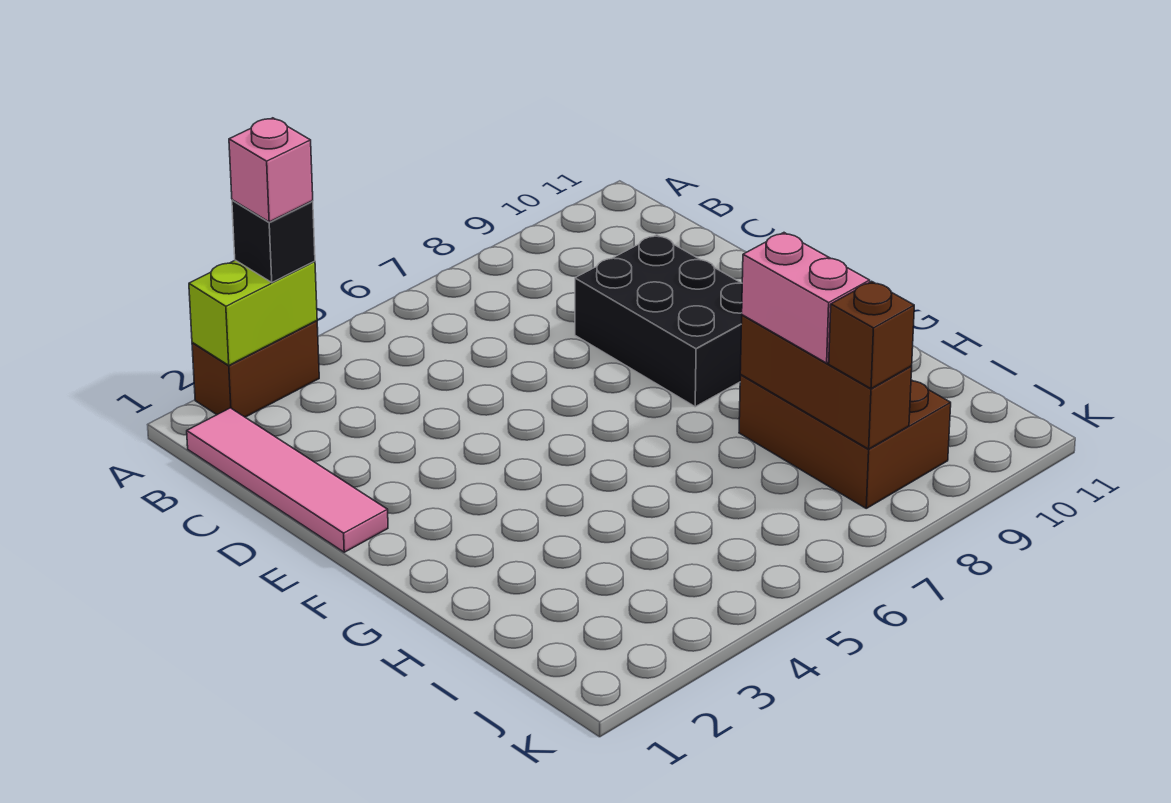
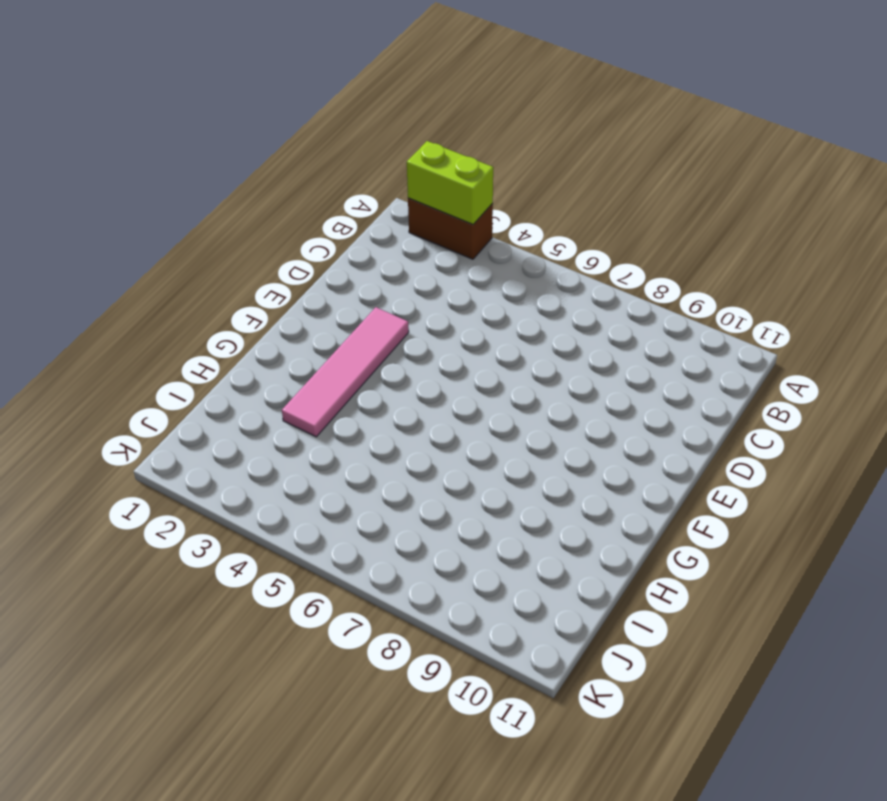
pink tile E3:H3 level 1 -> pink tile B1:E1 level 1
none -> black brick D8:F9 level 1
none -> brown brick H8:J9 level 1

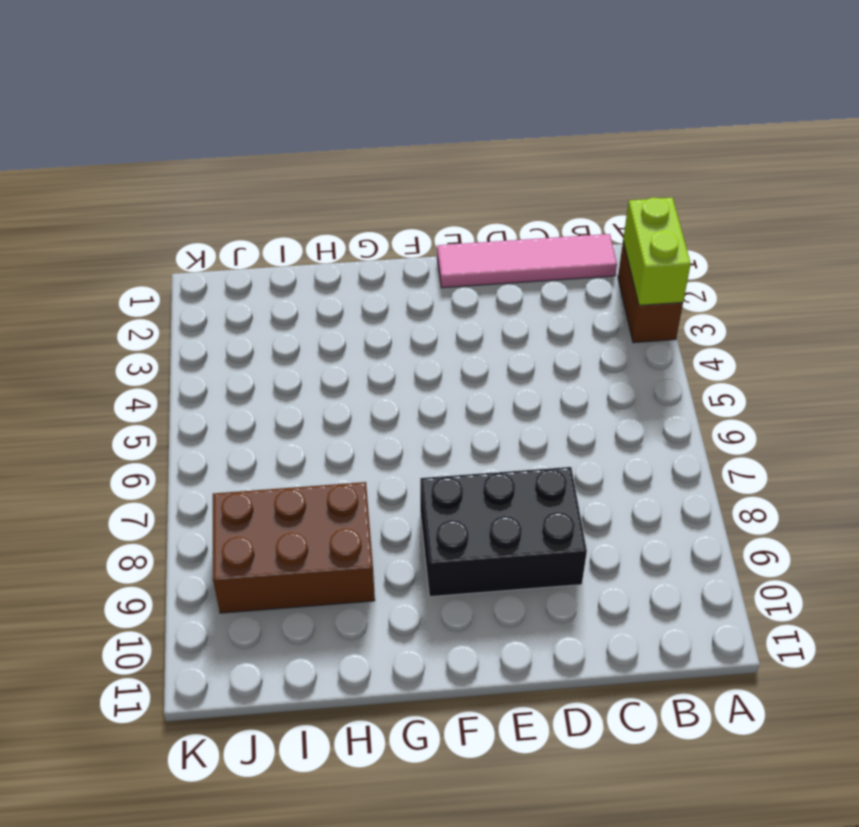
none -> brown brick H8:J8 level 2
none -> black brick A3 level 3

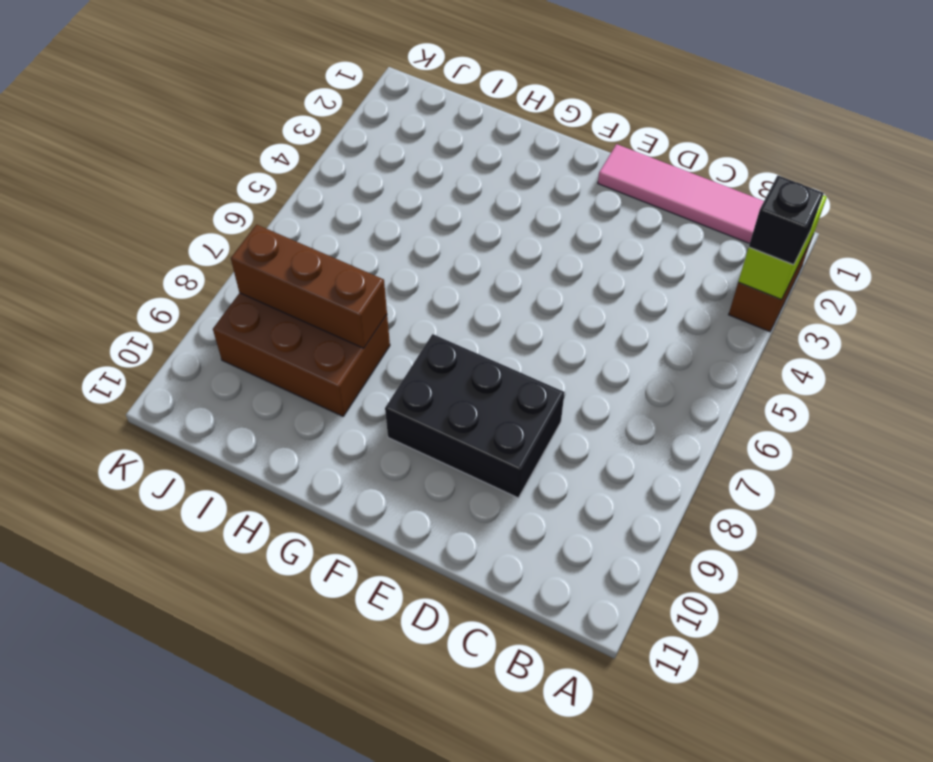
none -> pink brick H8:I8 level 3
none -> brown brick J8 level 3

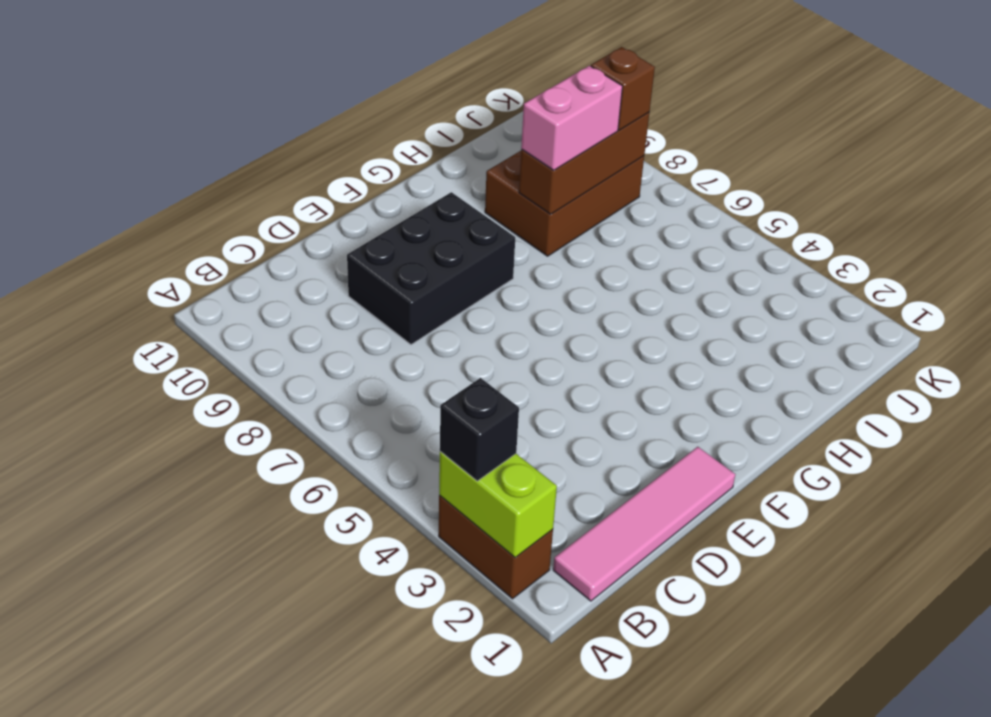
none -> pink brick A3 level 4

